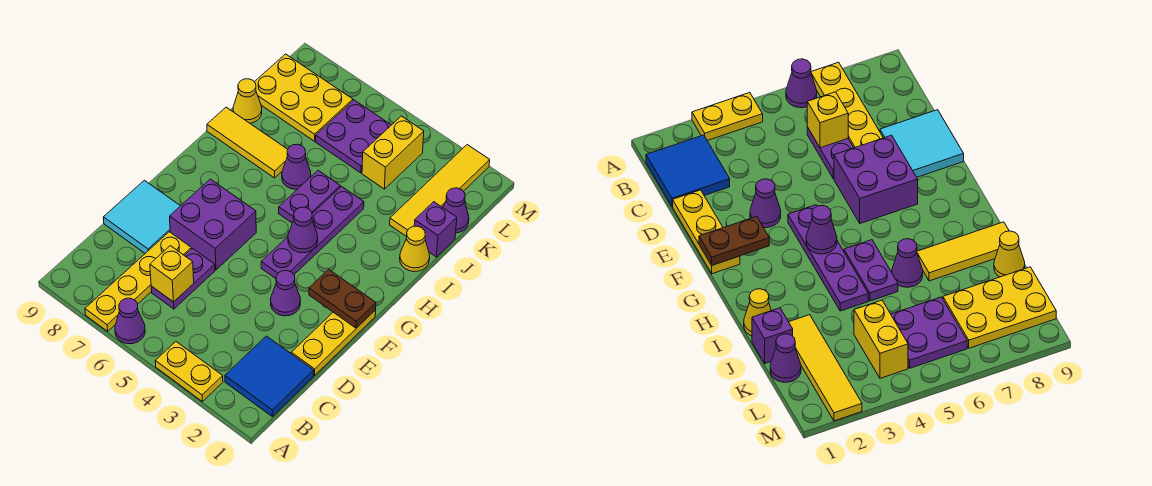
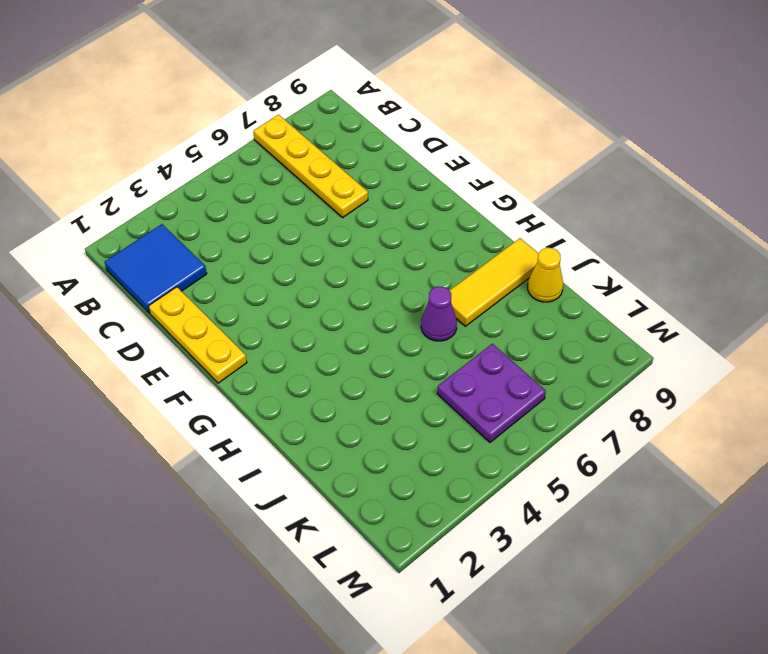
none -> yellow plate A3:A4 level 1
none -> purple cone A6 level 1
none -> purple plate C6:D6 level 1

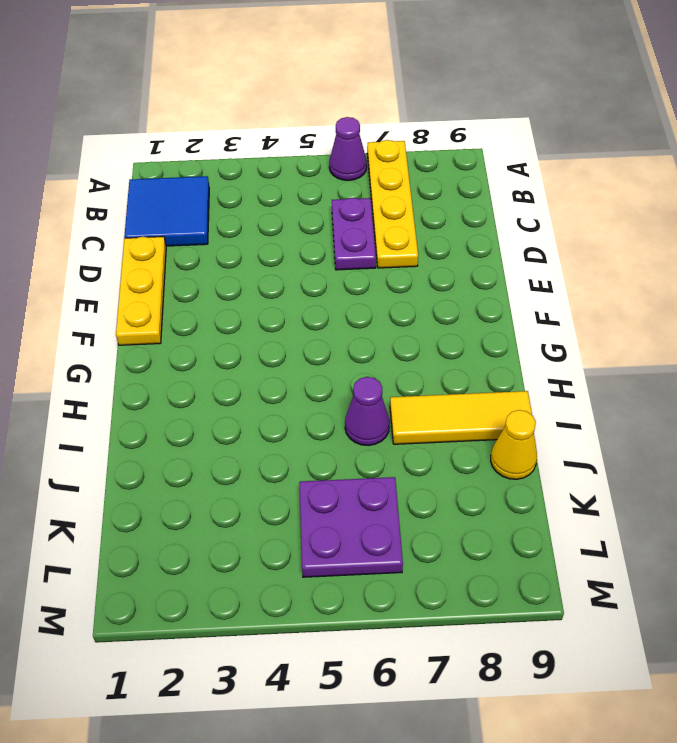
none -> yellow plate A3:A4 level 1
none -> cyan tile D8:E9 level 1
none -> purple cone E3 level 1

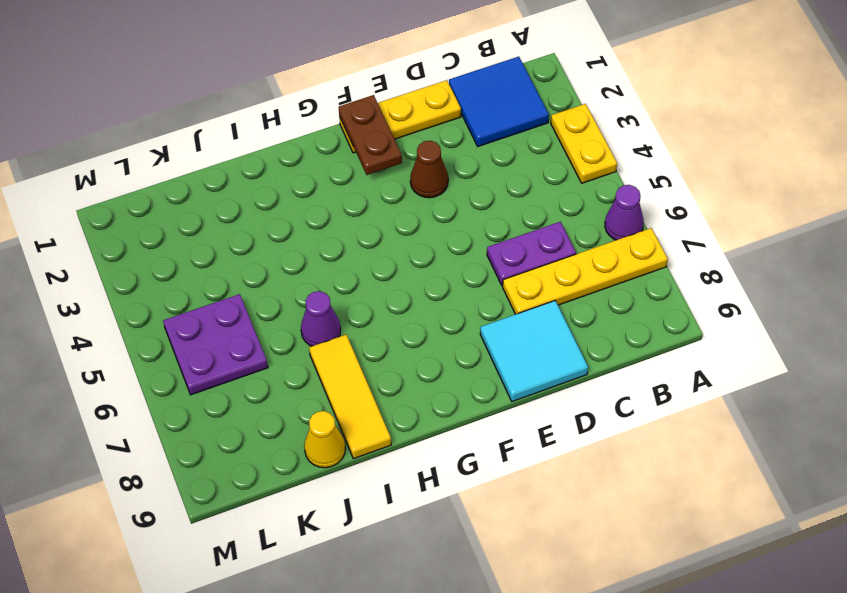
brown cone E3 level 1 -> purple cone E3 level 1
none -> purple brick E6:F7 level 1
none -> purple plate F4:I4 level 1
none -> purple plate H5:I5 level 1

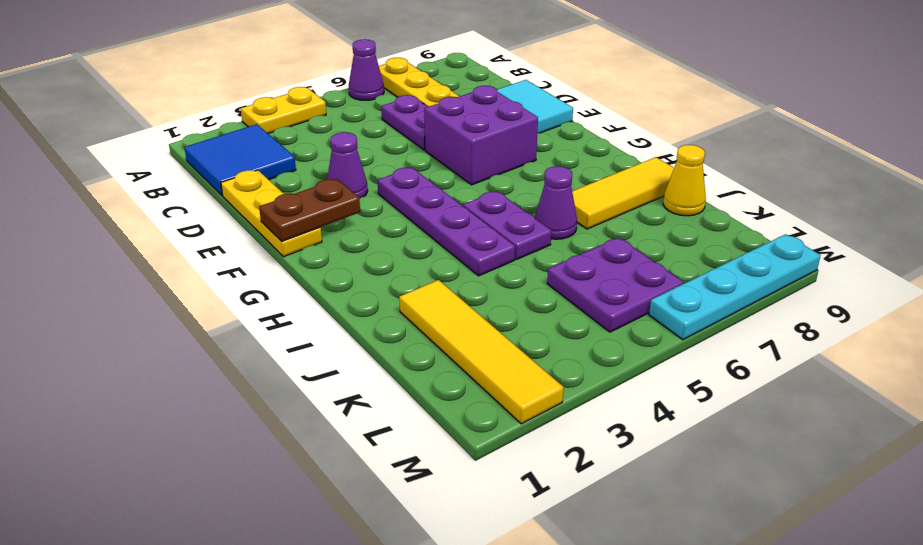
cyan plate M6:M9 level 1 -> none
none -> yellow cone I1 level 1
none -> purple brick J1 level 1
none -> purple cone K1 level 1

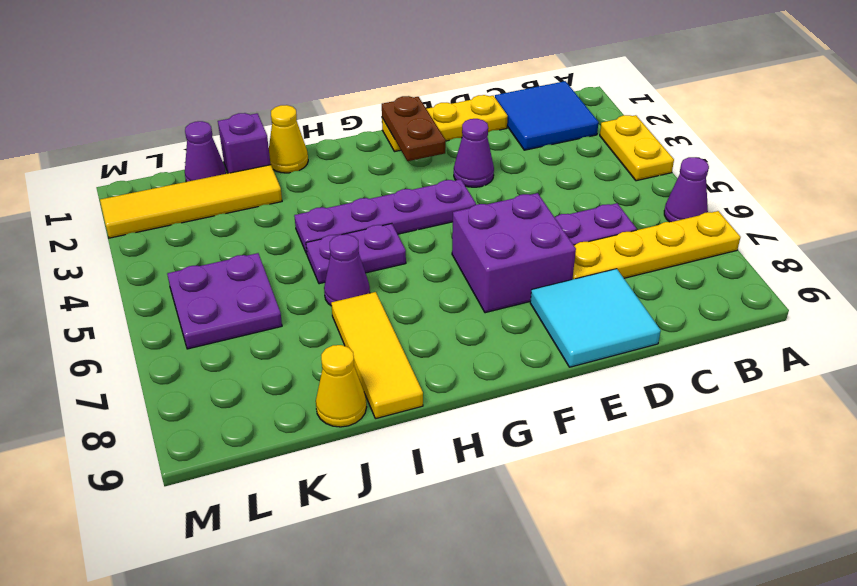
none -> yellow brick K4:L4 level 1
none -> yellow plate K7:L9 level 1
none -> yellow brick C6 level 2

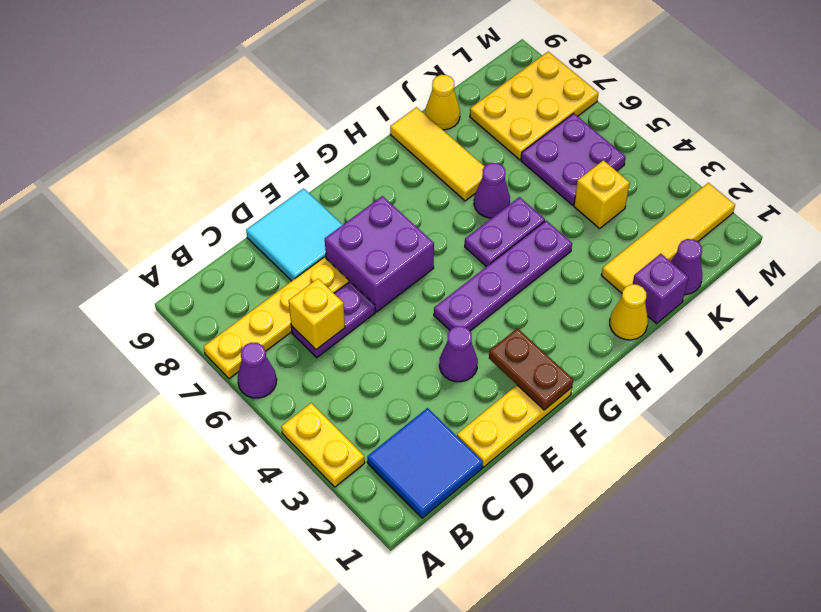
yellow brick K4 level 1 -> yellow brick K4:L4 level 1
yellow plate K7:M8 level 1 -> yellow plate K7:L9 level 1
none -> purple cone G4 level 2

